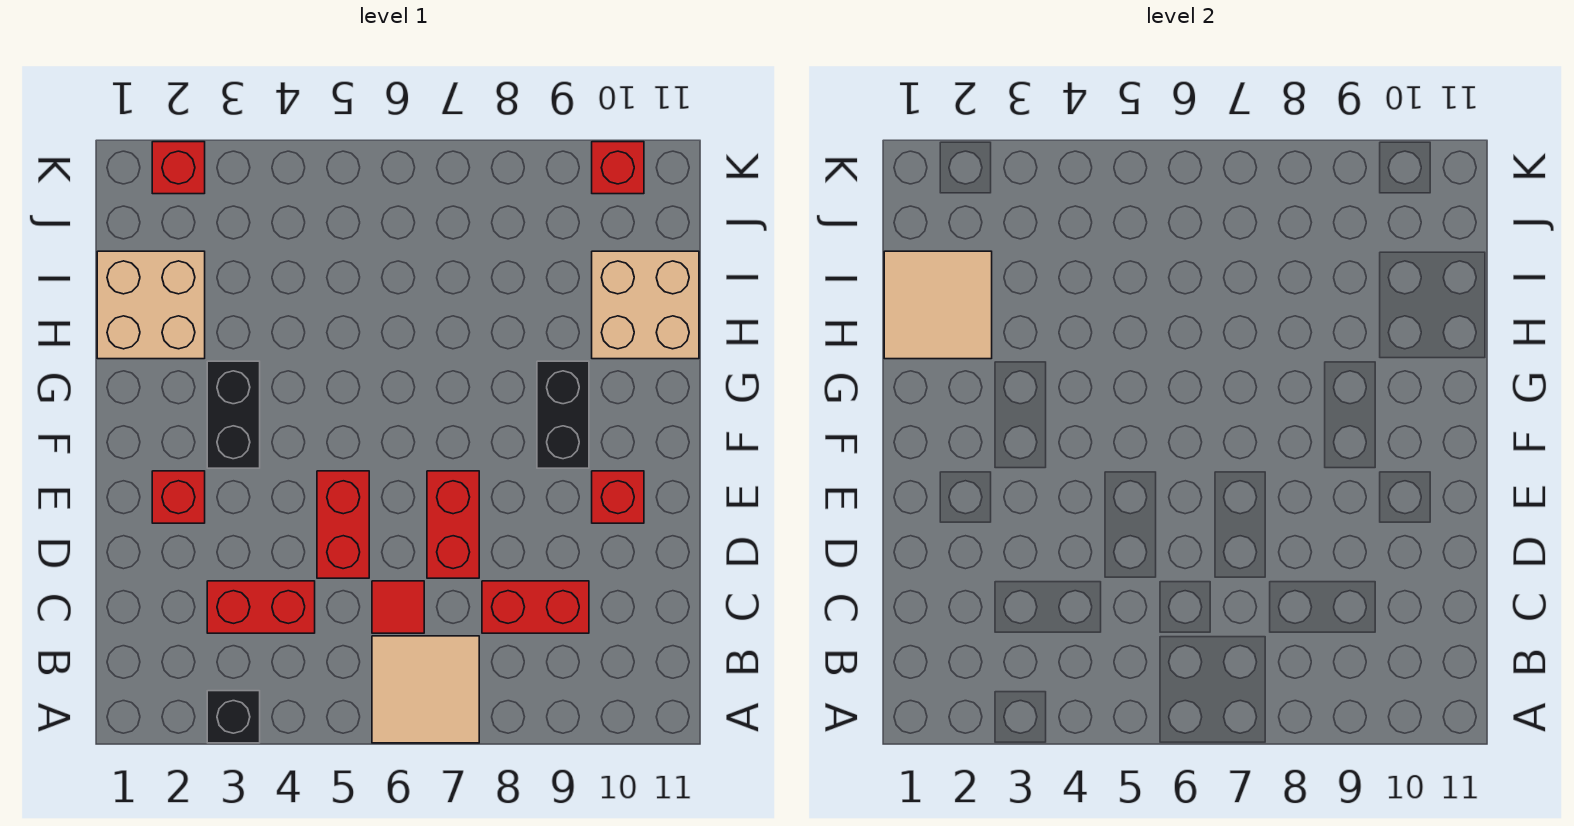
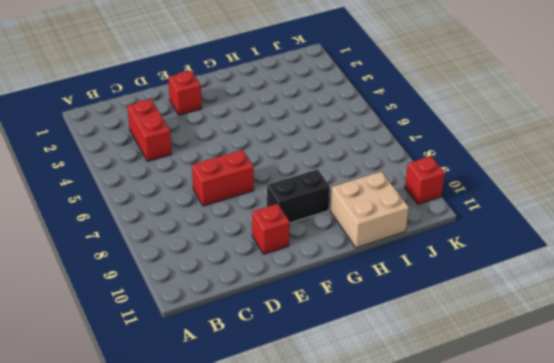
none -> black brick A3 level 1
none -> tan tile A6:B7 level 1
none -> red tile C6 level 1

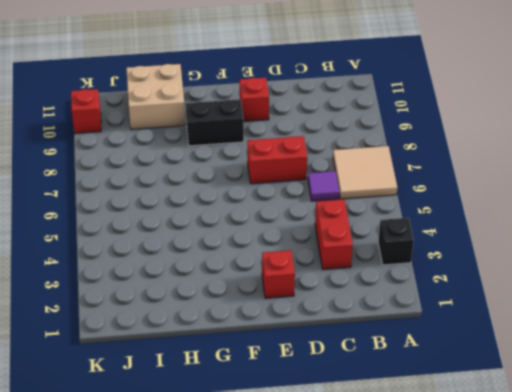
purple tile C6 level 1 -> red tile C6 level 1
none -> red brick C8:C9 level 1
none -> red brick D5:E5 level 1
none -> black brick F3:G3 level 1

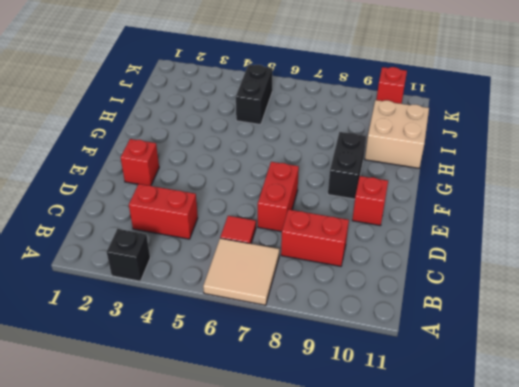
black brick I5:J5 level 1 -> black brick F3:G3 level 1
none -> red brick D5:E5 level 1
none -> tan brick H1:I2 level 1
none -> red brick K2 level 1

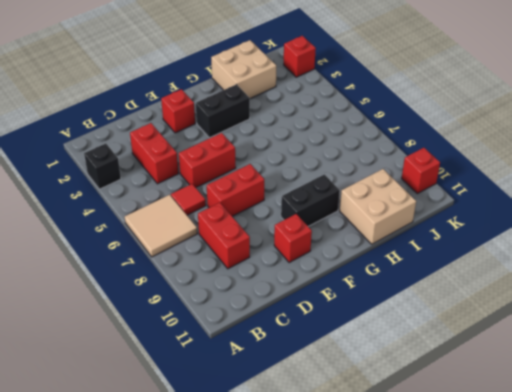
none -> tan tile H1:I2 level 2

